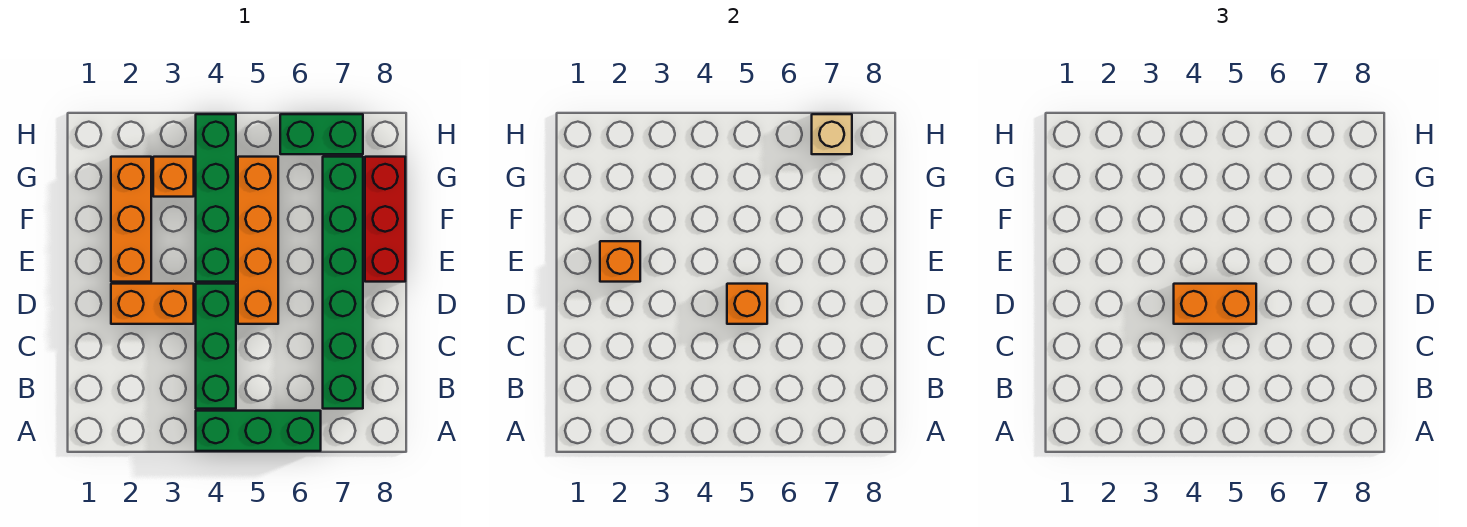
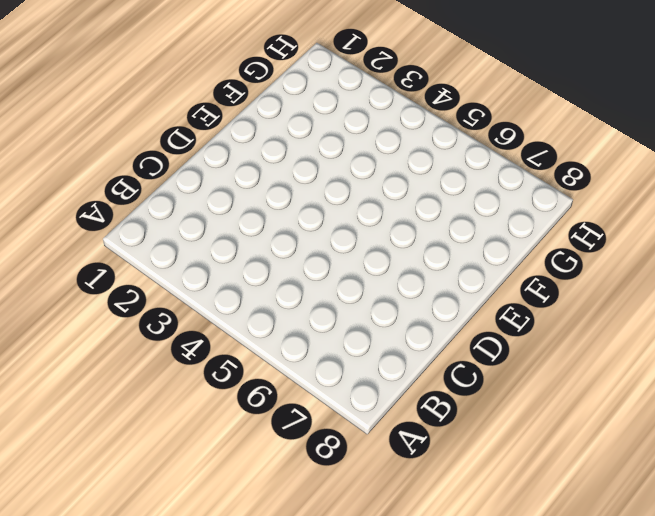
none -> green brick A4:A6 level 1
none -> green brick B4:D4 level 1
none -> green brick B7:G7 level 1

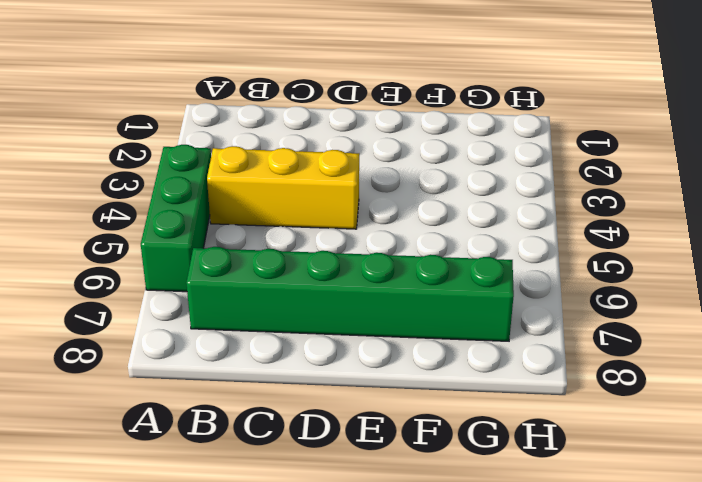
yellow brick B4:D4 level 1 -> green brick B4:D4 level 1
none -> orange brick D2:D3 level 1
none -> orange brick D5:G5 level 1
none -> orange brick E2:G2 level 1

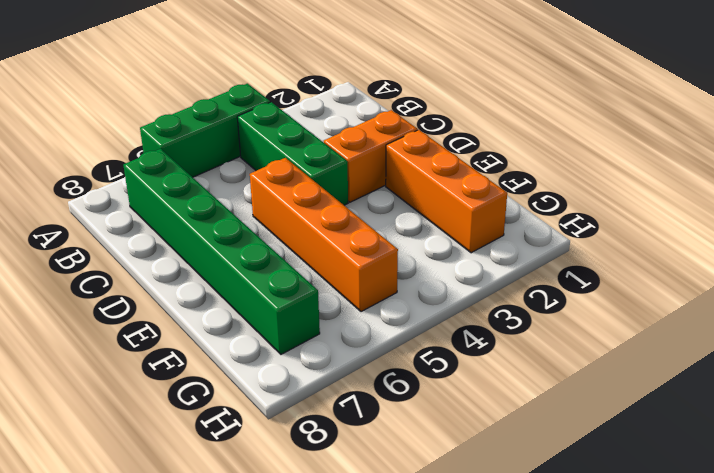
none -> green brick E4:H4 level 1
none -> red brick E8:G8 level 1
none -> orange brick G3 level 1

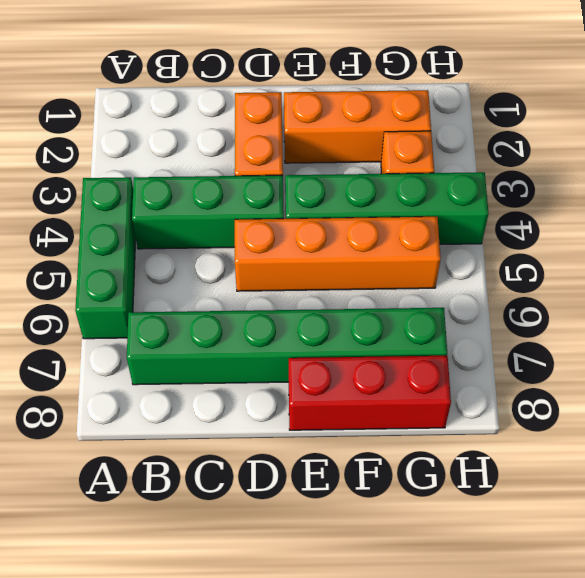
none -> green brick H6:H7 level 1
none -> orange brick D5 level 2
none -> orange brick E2 level 2

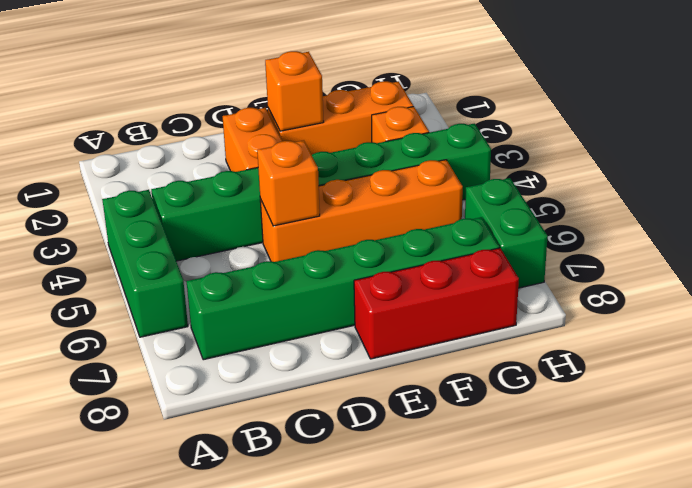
none -> tan brick H7 level 2
none -> orange brick D4:D5 level 3

